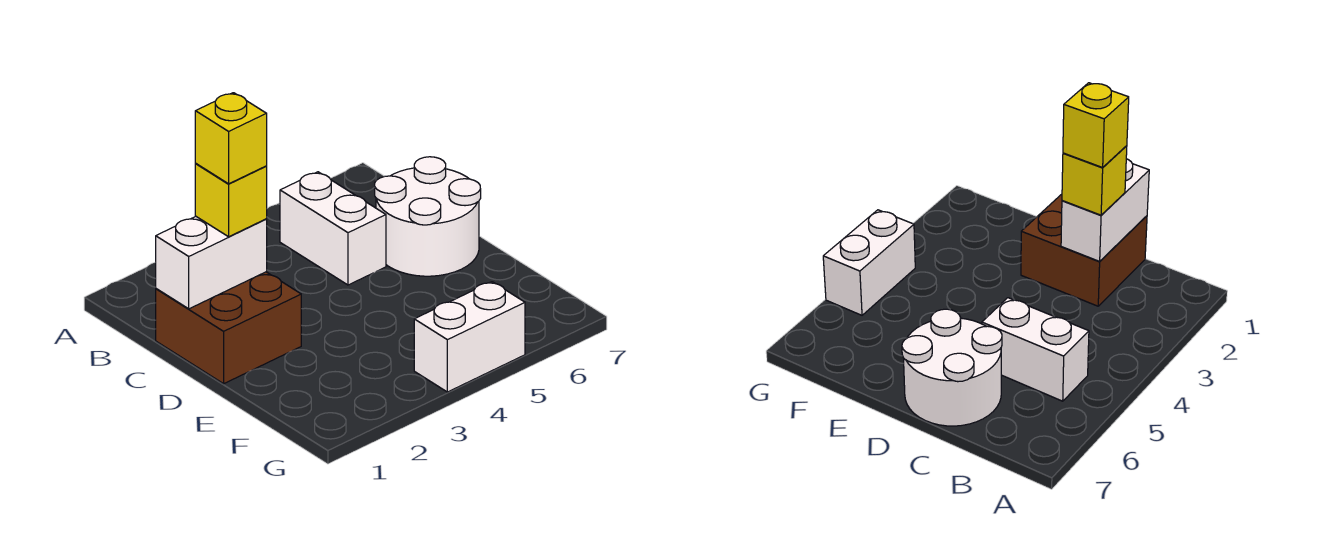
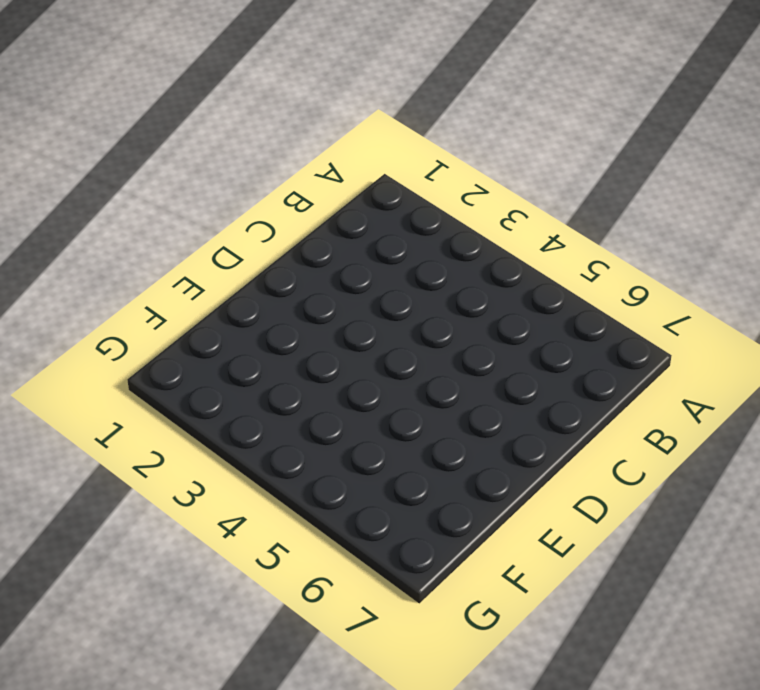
none -> white brick B5:C5 level 1
none -> brown brick C1:D2 level 1

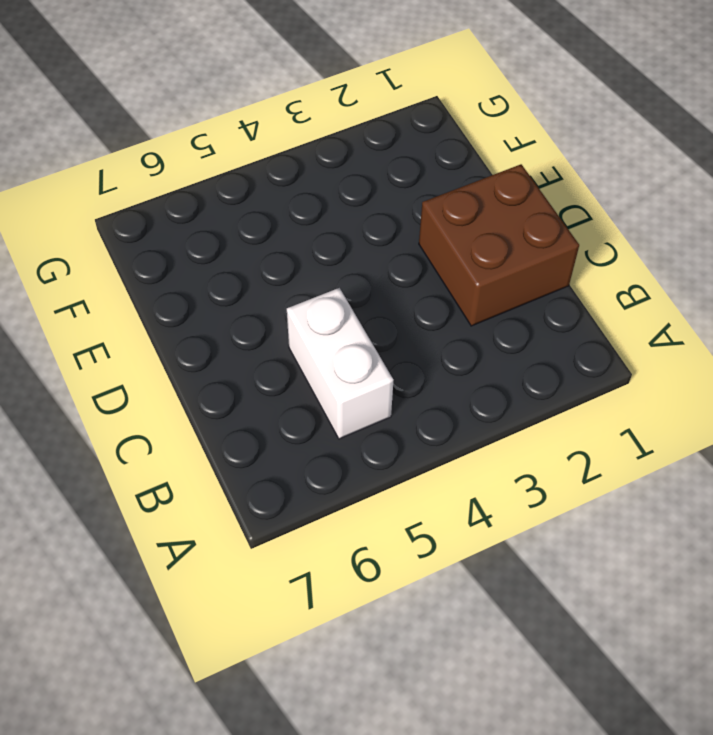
none -> white round brick C6:D7 level 1
none -> white brick G4:G5 level 1

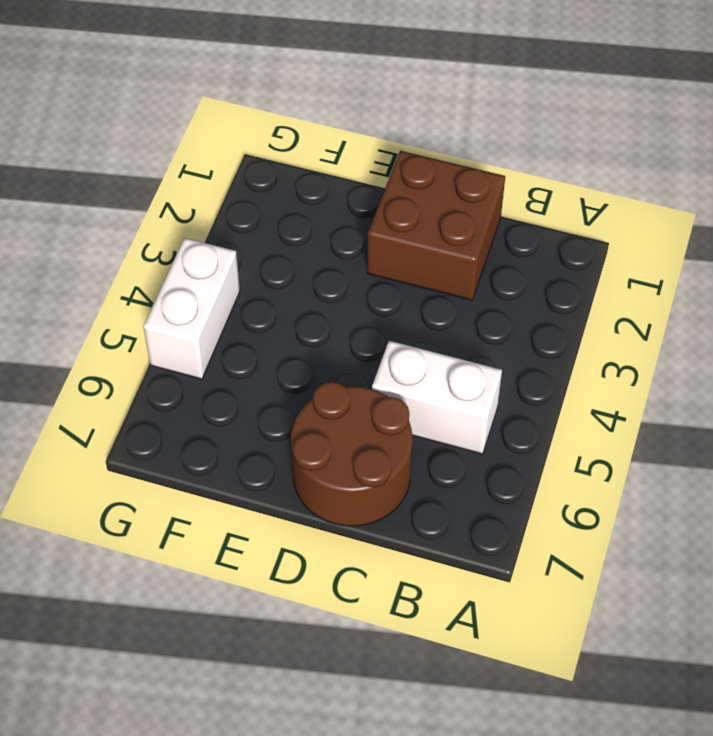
brown round brick C6:D7 level 1 -> white round brick C6:D7 level 1
none -> white brick C1:C2 level 2
none -> yellow brick C2 level 3

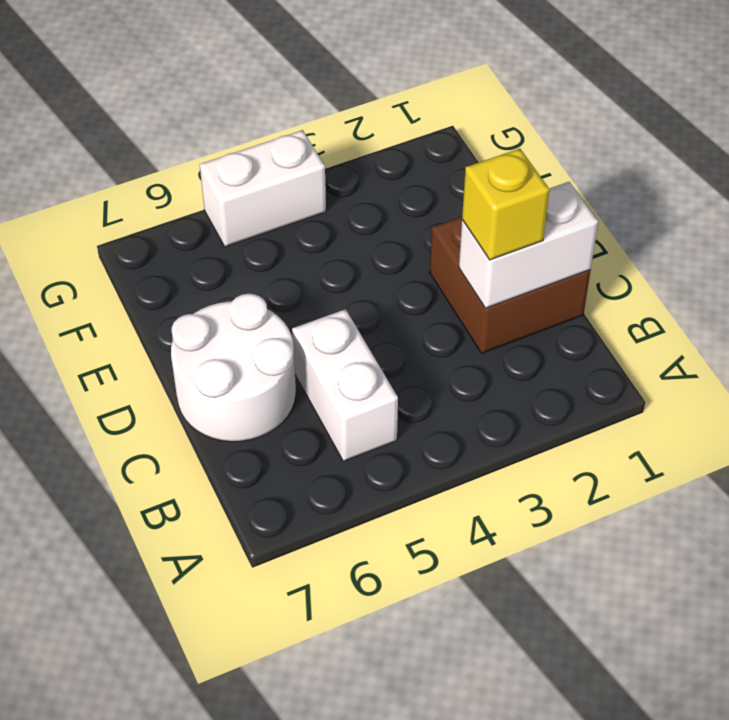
none -> yellow brick C2 level 4

